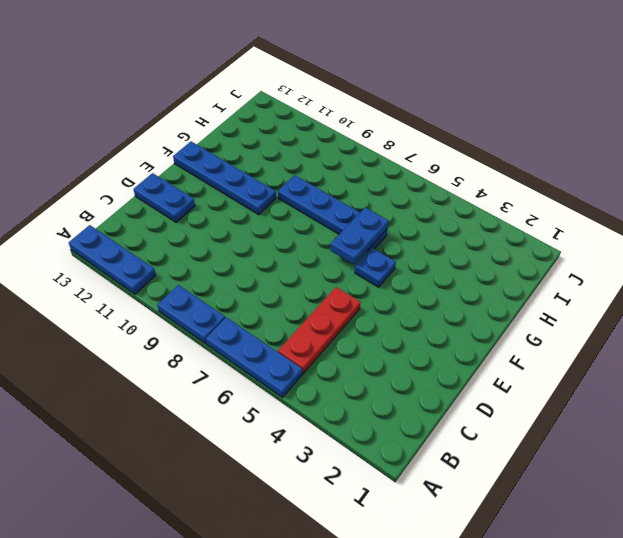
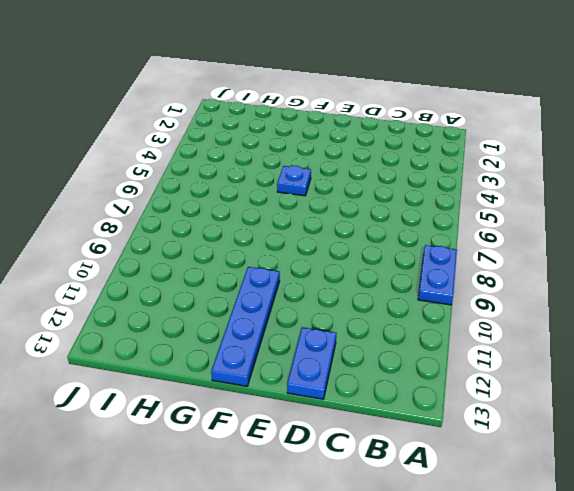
none -> blue plate A5:A7 level 1
none -> blue plate A11:A13 level 1

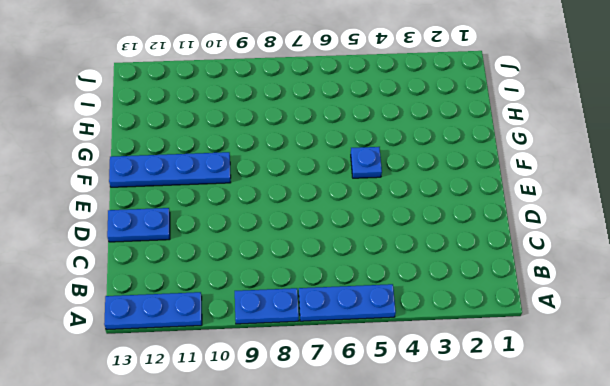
none -> red plate B5:D5 level 1
none -> blue plate G6:G9 level 1

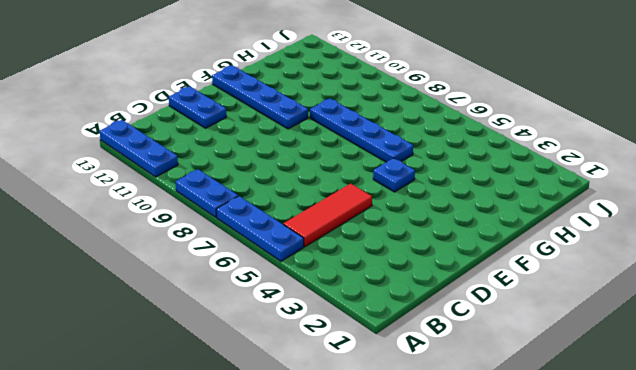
red tile B5:D5 level 1 -> red plate B5:D5 level 1
none -> blue plate F6:G6 level 2

